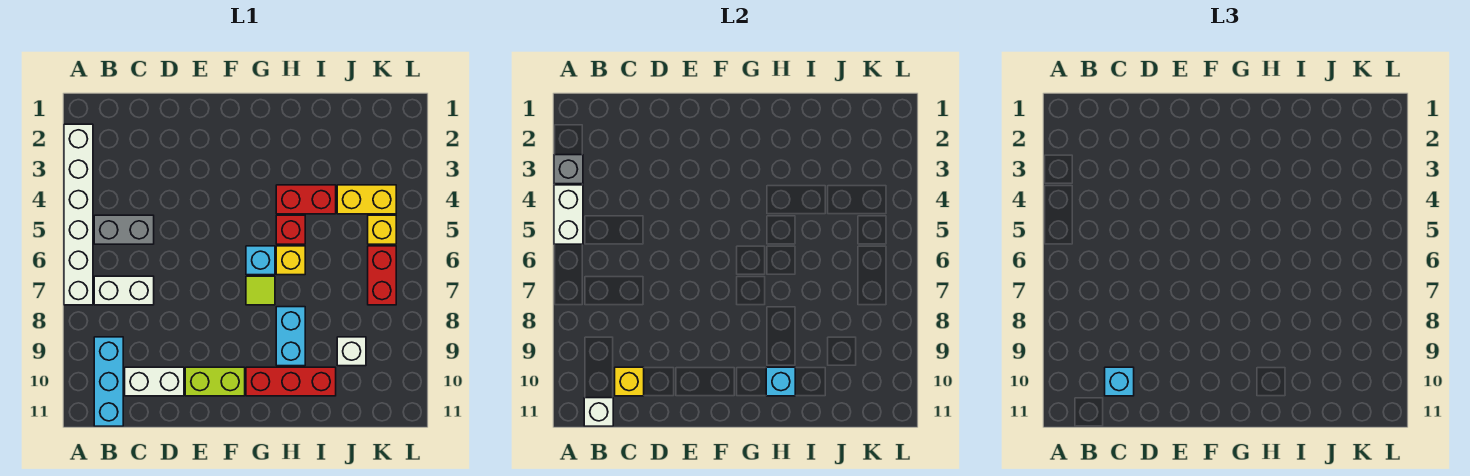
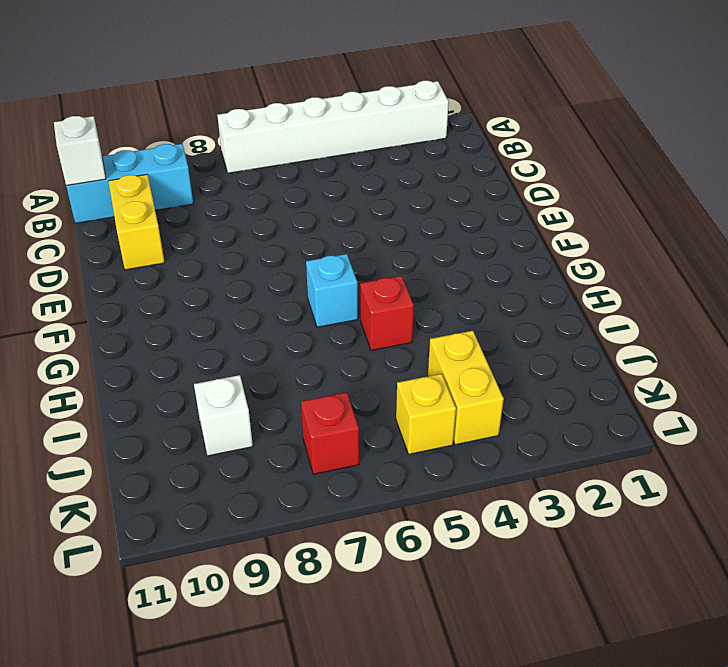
yellow brick C10:D10 level 1 -> white brick C10:D10 level 1
red brick K7 level 1 -> red brick K6:K7 level 1
none -> grey brick B5:C5 level 1
none -> white brick B7:C7 level 1
none -> lime brick E10:F10 level 1

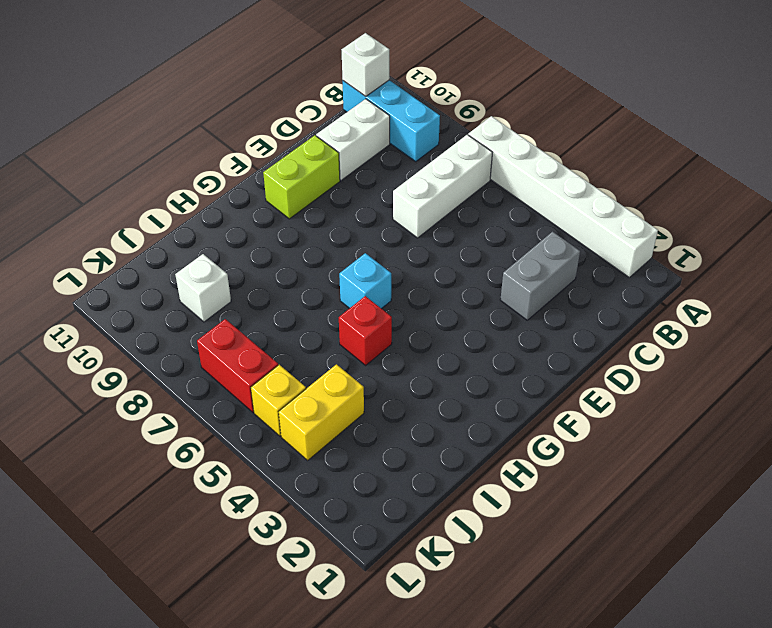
white brick B7:D7 level 1 -> white brick B7:C7 level 1
grey brick C3:D3 level 1 -> grey brick B5:C5 level 1
none -> lime tile G7 level 1
none -> red brick G10:I10 level 1
none -> red brick H4:I4 level 1

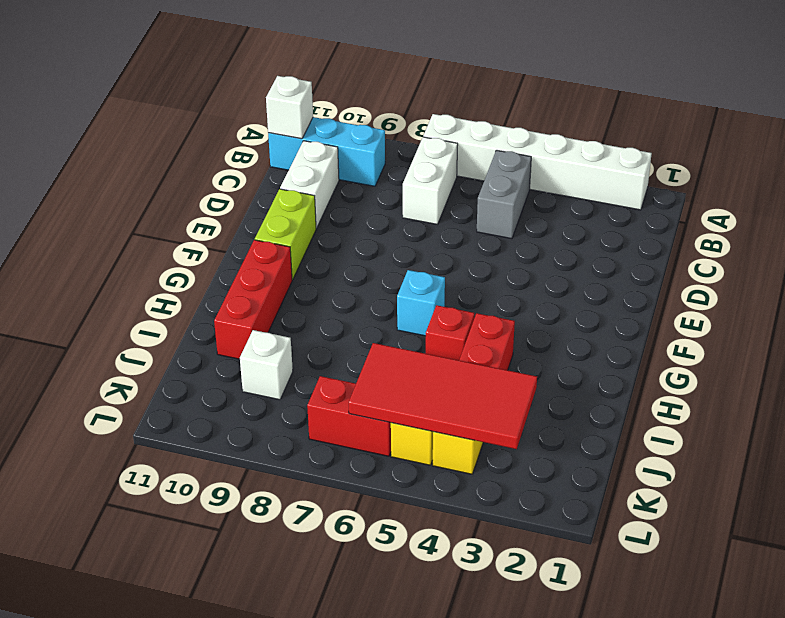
red tile J3:K6 level 2 -> none
none -> lime tile G7 level 1
none -> yellow brick H6 level 1
none -> cyan brick H8:H9 level 1

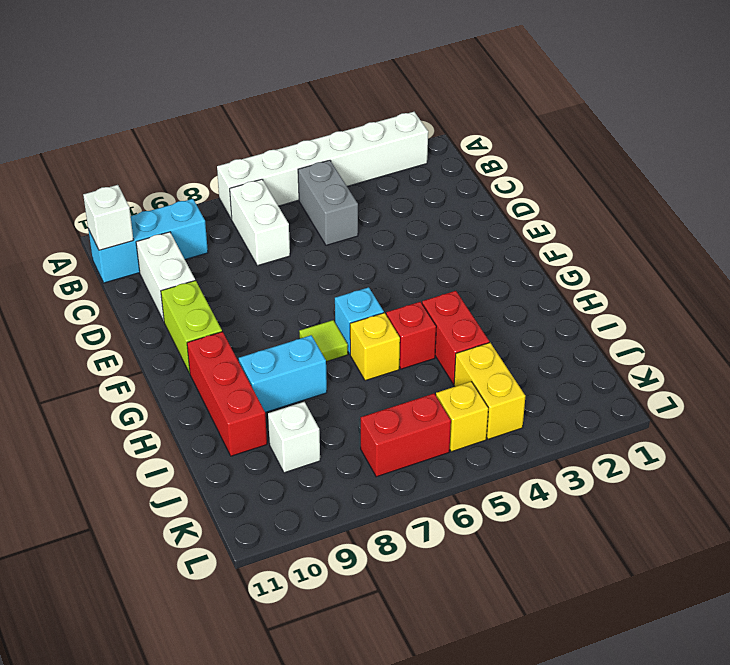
none -> grey brick A3 level 2
none -> white brick A4:A5 level 2
none -> yellow brick C10 level 2

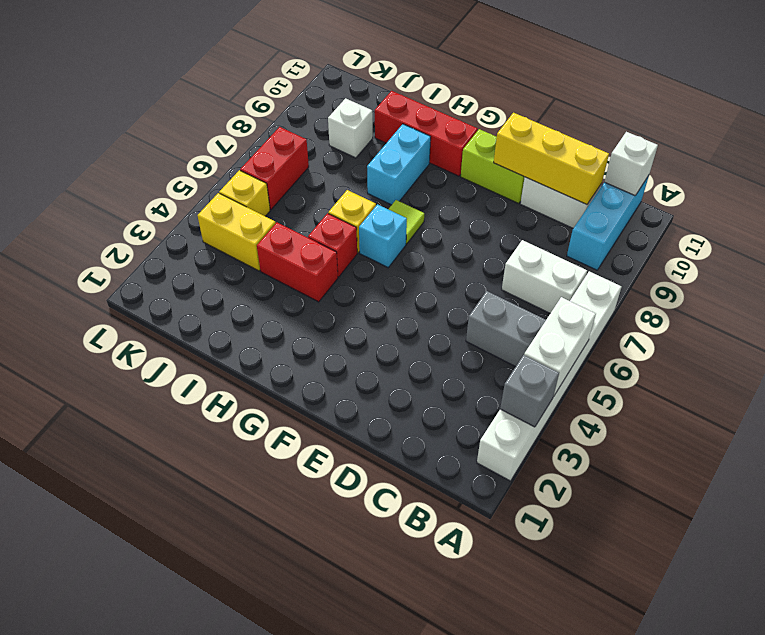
yellow brick C10:E10 level 2 -> yellow brick C10 level 2
none -> cyan brick H10 level 2
none -> cyan brick C10 level 3

